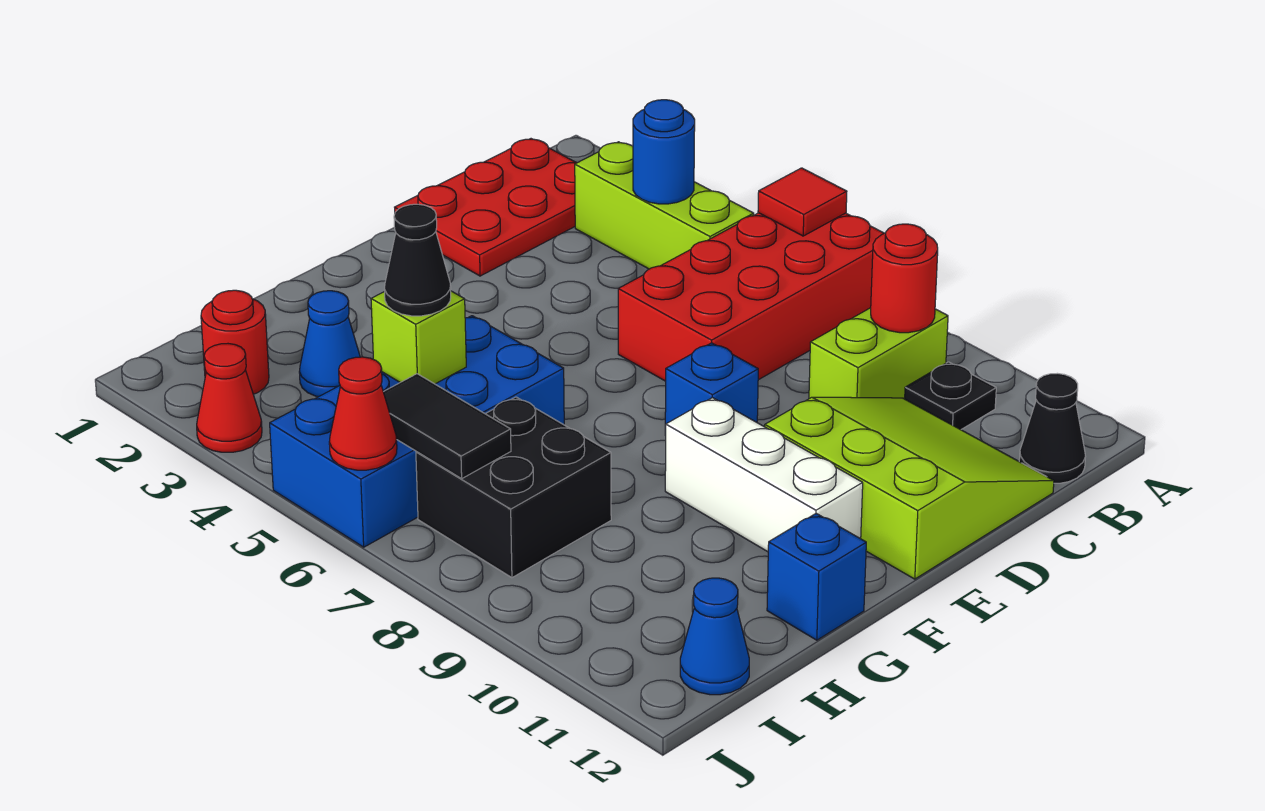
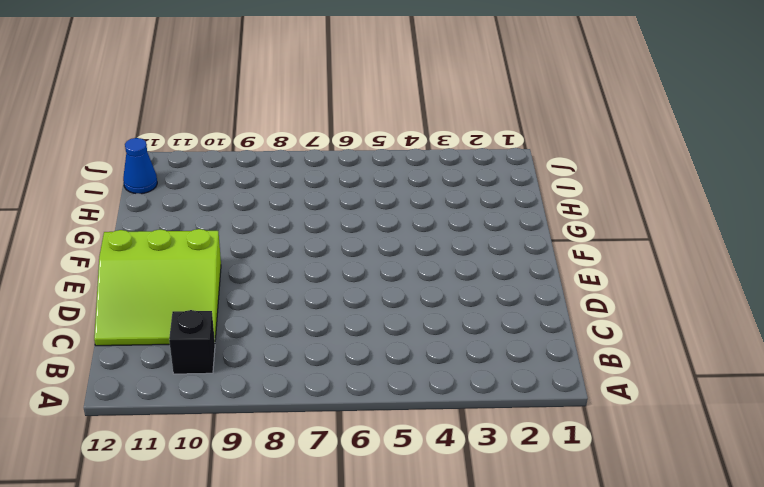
black brick B10 level 1 -> black plate B10 level 1
none -> red brick A6:D7 level 1
none -> red plate B1:D2 level 1
none -> lime brick B3:B5 level 1

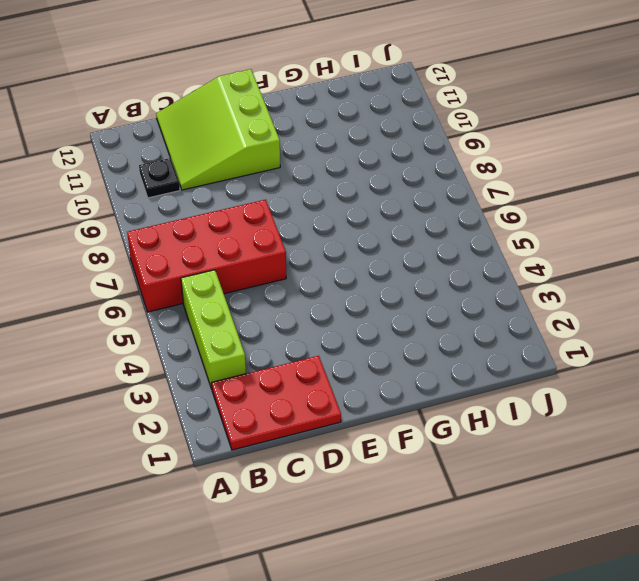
none -> lime brick B9:C9 level 1
none -> black cone B12 level 1
none -> blue brick E8 level 1

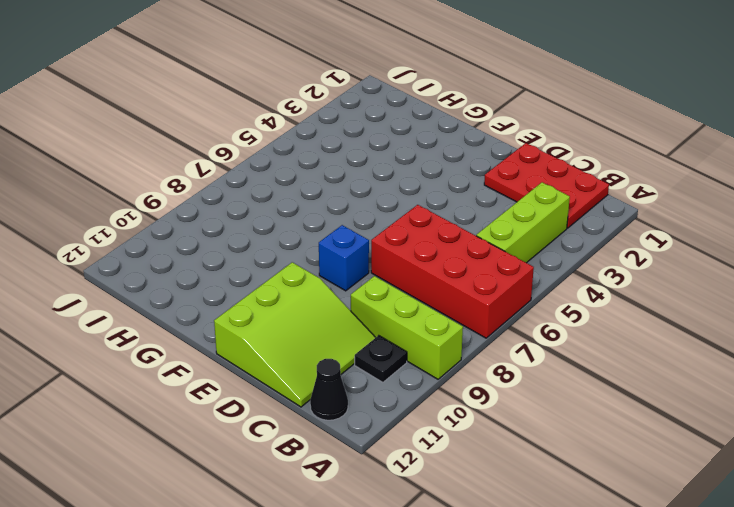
lime brick A9:C9 level 1 -> lime brick B9:C9 level 1
none -> white brick F9:F11 level 1
none -> blue brick G5:J6 level 1
none -> blue brick G12 level 1

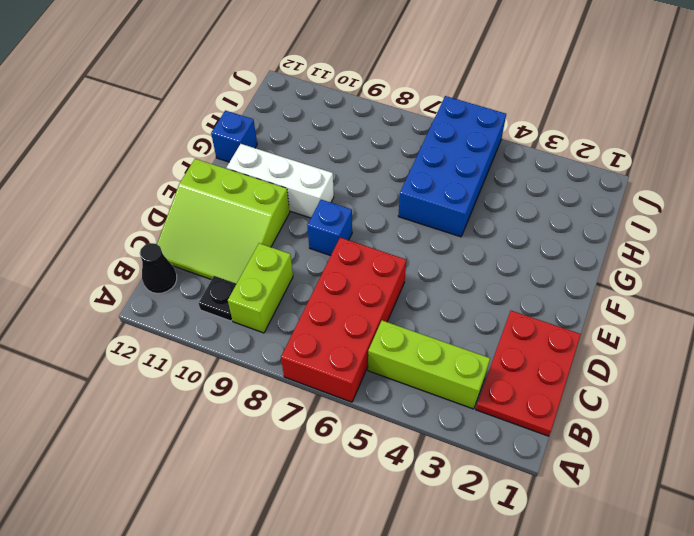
none -> blue cone H3 level 1
none -> black brick H7:I8 level 1
none -> red round brick I2 level 1

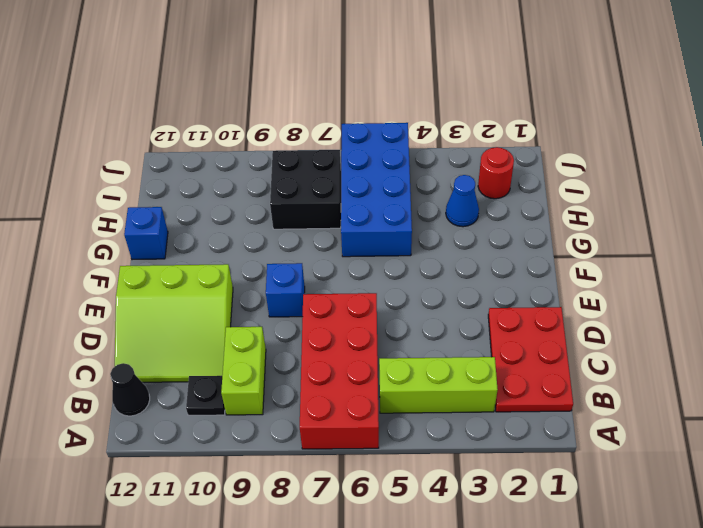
none -> white brick F9:F11 level 1
none -> blue cone I12 level 1
none -> red cone J3 level 1

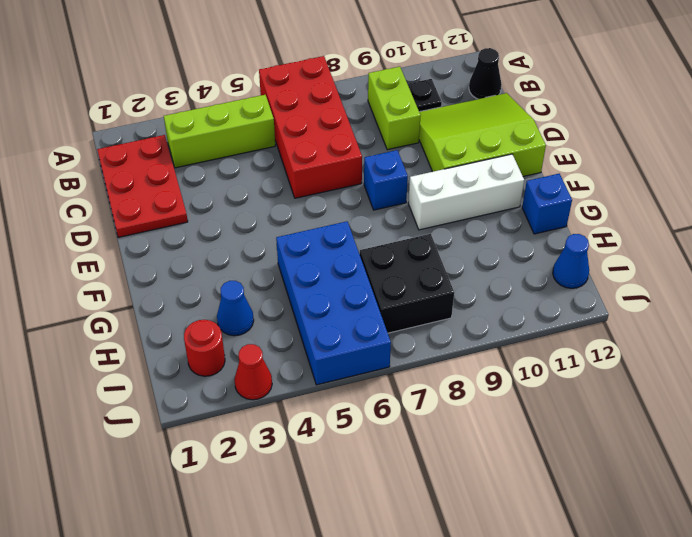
none -> red tile A6 level 2
none -> blue round brick B4 level 2
none -> red round brick B9 level 2

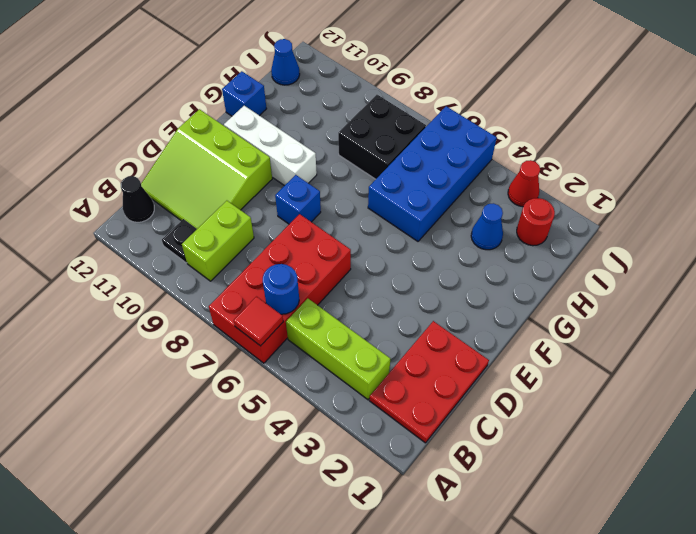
blue round brick B6 level 2 -> blue round brick B4 level 2
none -> red round brick B9 level 2
none -> lime brick H5 level 2
none -> black tile I6:I7 level 2

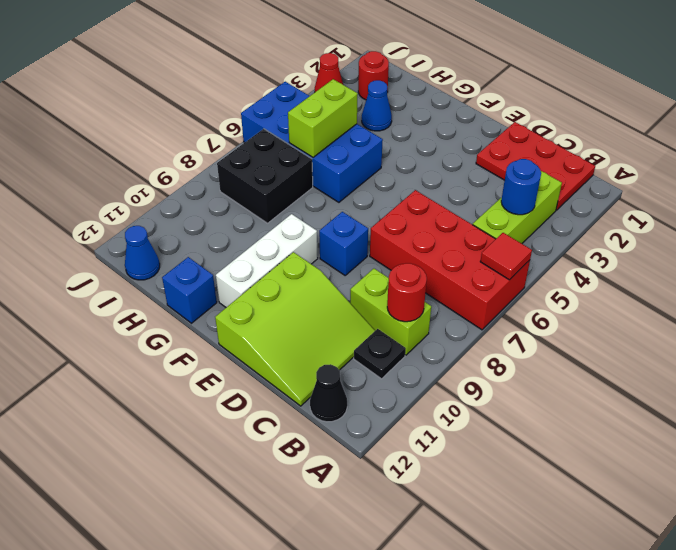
lime brick H5:H6 level 2 -> lime brick H5 level 2
none -> black tile I6:I7 level 2
none -> red cone J6 level 2
none -> black cone H5 level 3

